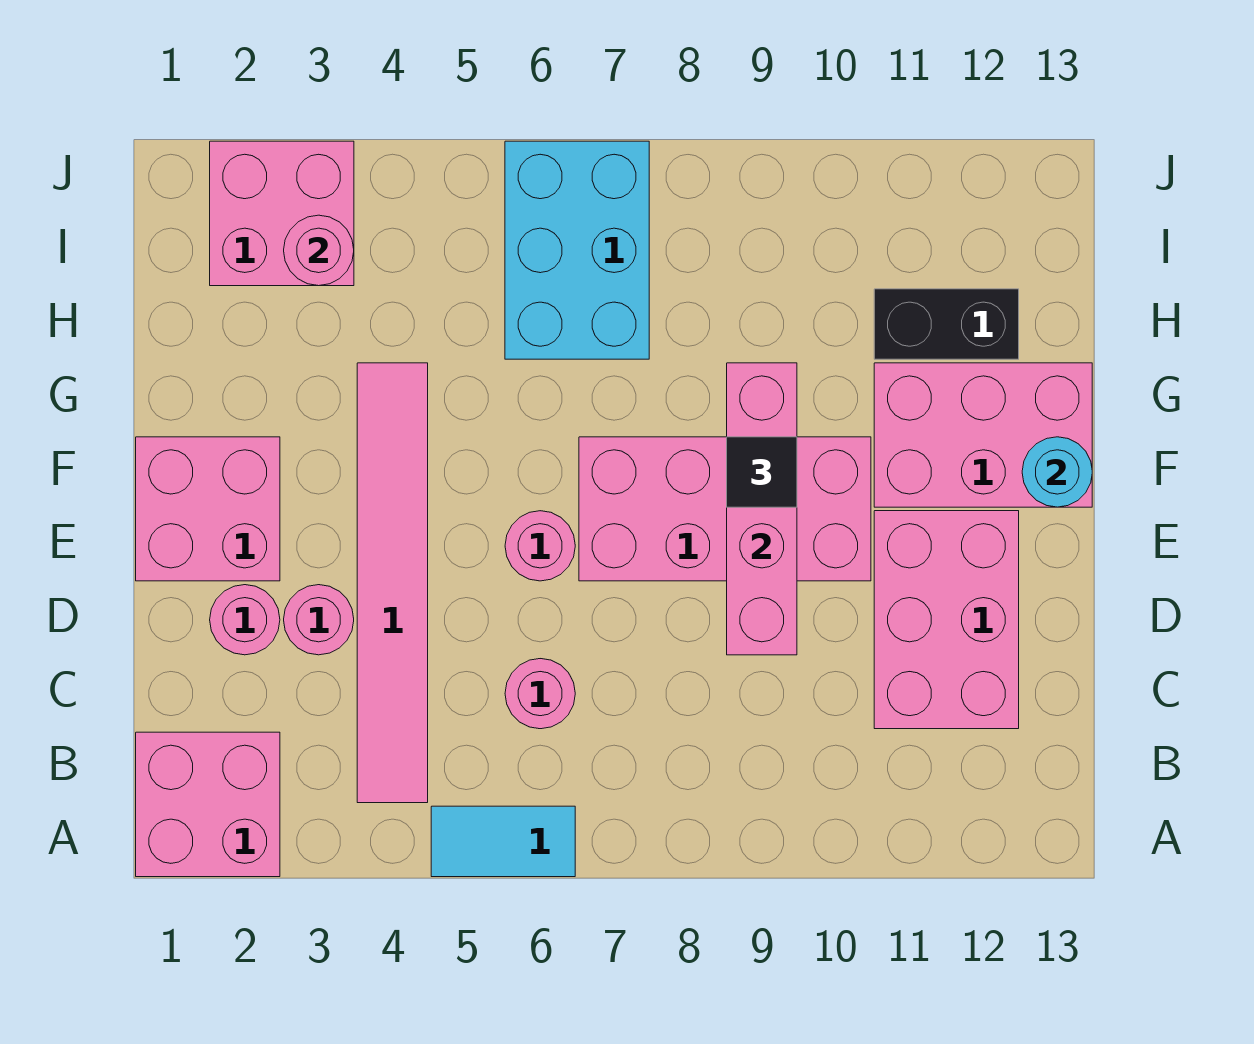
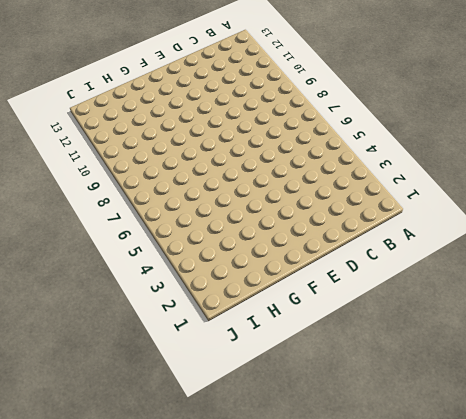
none -> pink brick A1:B2 level 1
none -> cyan tile A5:A6 level 1
none -> pink tile B4:G4 level 1

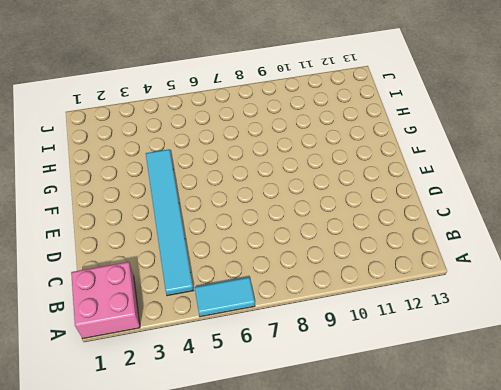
cyan tile B4:G4 level 1 -> pink tile B4:G4 level 1
none -> pink round brick C6 level 1
none -> pink brick C11:E12 level 1
none -> pink round brick D2 level 1

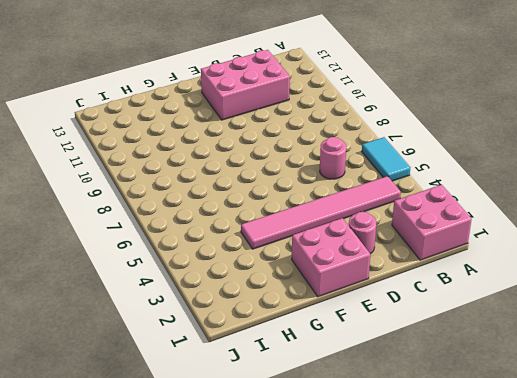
none -> pink round brick D3 level 1
none -> pink round brick E6 level 1
none -> pink brick E7:F10 level 1

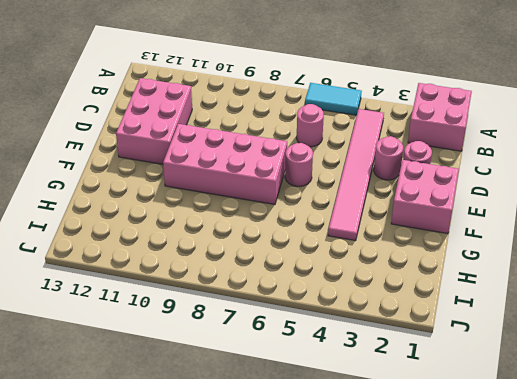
none -> pink brick F11:G13 level 1
none -> cyan brick H6:J7 level 1
none -> black brick H11:H12 level 1

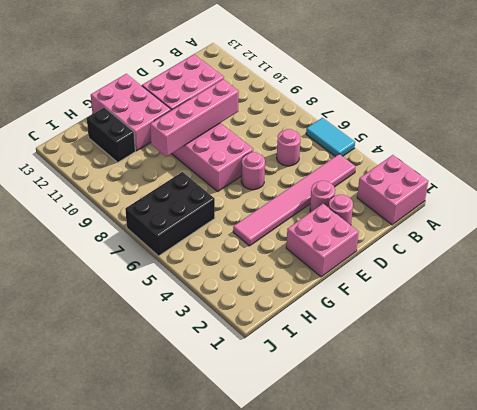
black brick H6:J7 level 1 -> cyan brick H6:J7 level 1
none -> pink brick I2:J3 level 1
none -> cyan round brick F13 level 2
none -> pink round brick I3 level 2

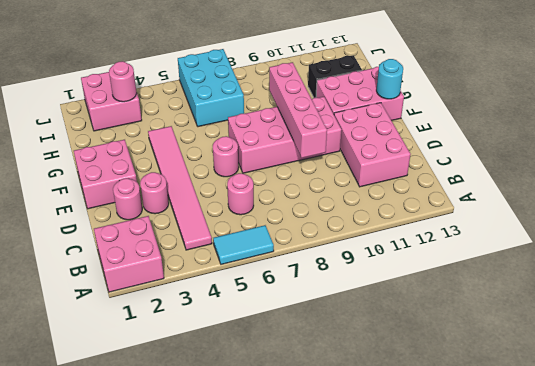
none -> black tile F9 level 3

